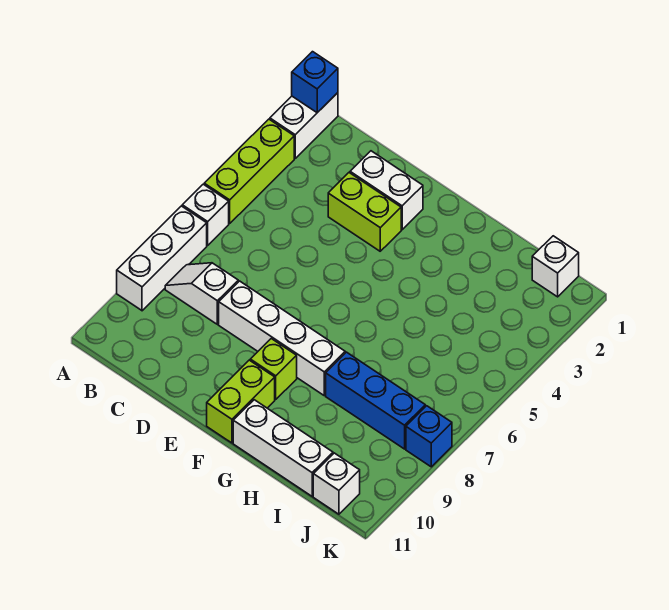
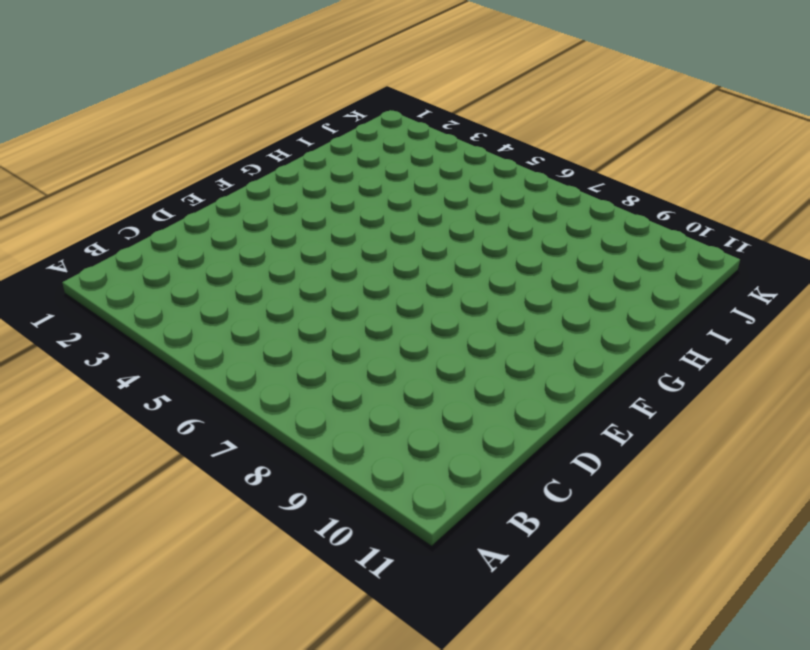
none -> white brick A1:A2 level 1
none -> lime brick A3:A5 level 1
none -> white brick A6 level 1

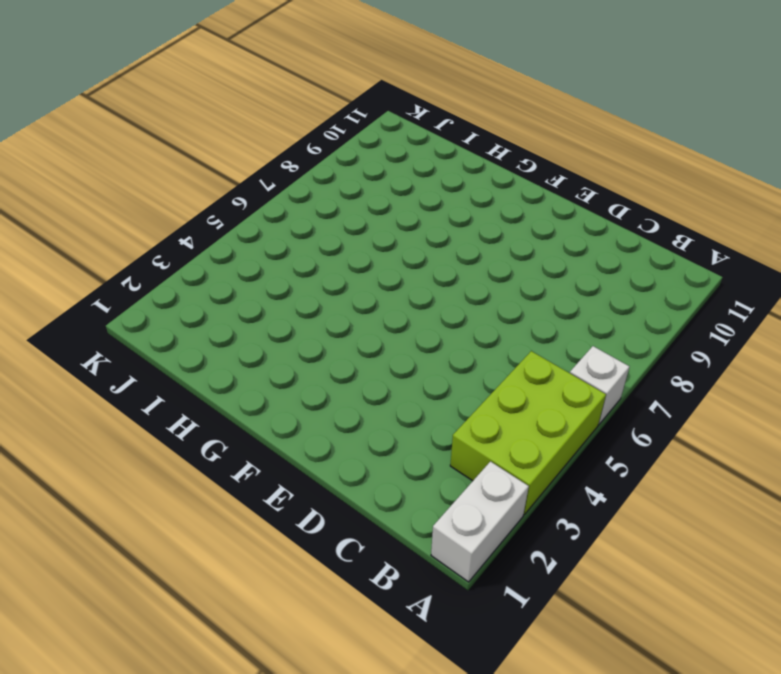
lime brick A3:B5 level 1 -> lime brick A3:A5 level 1
none -> white brick A7:A9 level 1
none -> white slope B8:C8 level 1 top C
none -> white brick D2:E2 level 1

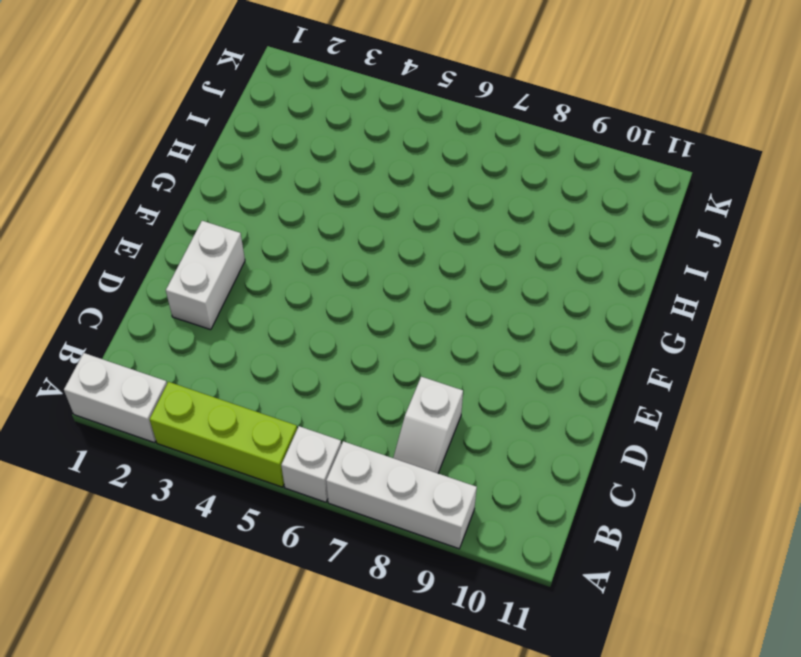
none -> lime brick D3:E3 level 1
none -> white brick D8:G8 level 1
none -> lime brick F9 level 1

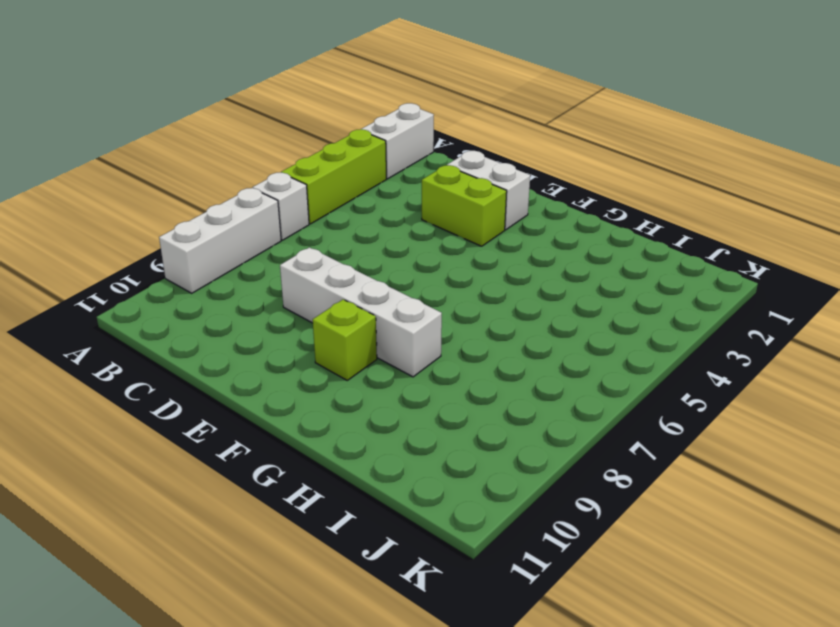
none -> white slope B8:C8 level 1 top C
none -> lime brick F10:F11 level 1
none -> white brick G11:I11 level 1

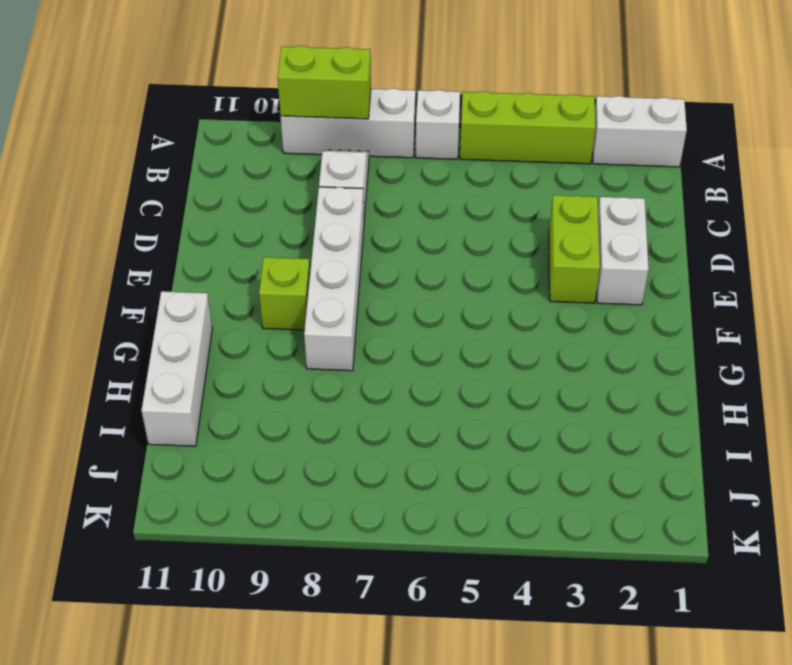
lime brick A8:A9 level 2 -> lime brick F10:F11 level 1
none -> blue brick H8:J8 level 1
none -> white brick J1 level 1
none -> white brick J11 level 1

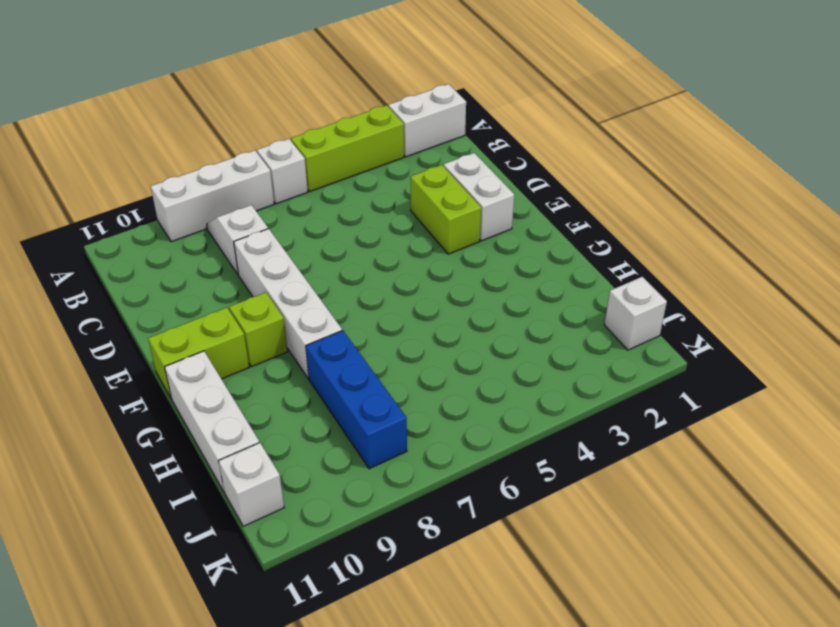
none -> blue brick K8 level 1
none -> blue brick A1 level 2

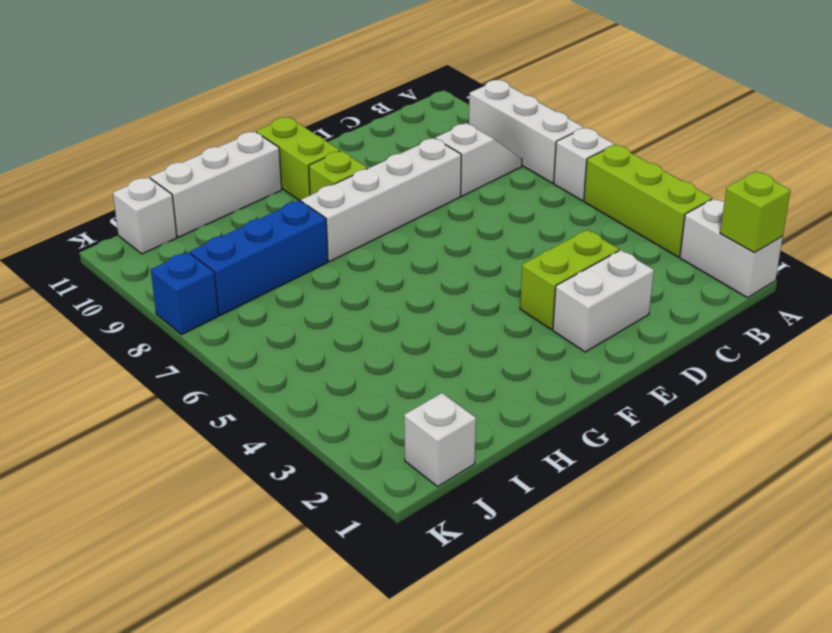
lime brick A1 level 2 -> blue brick A1 level 2

